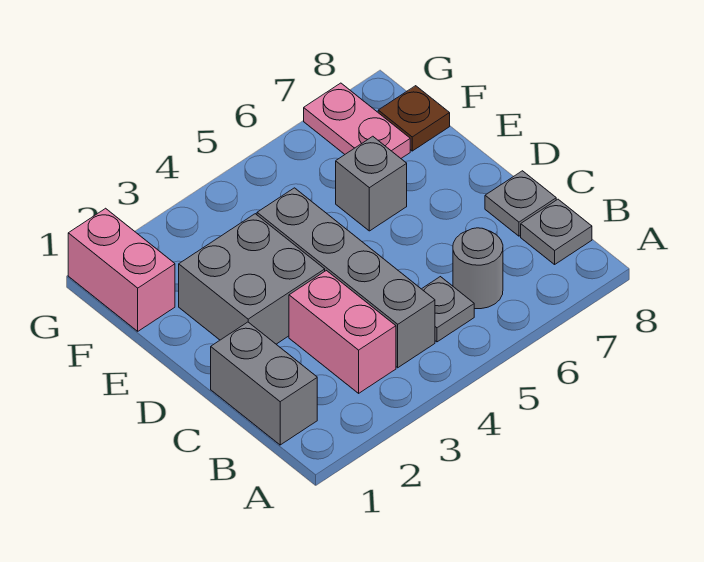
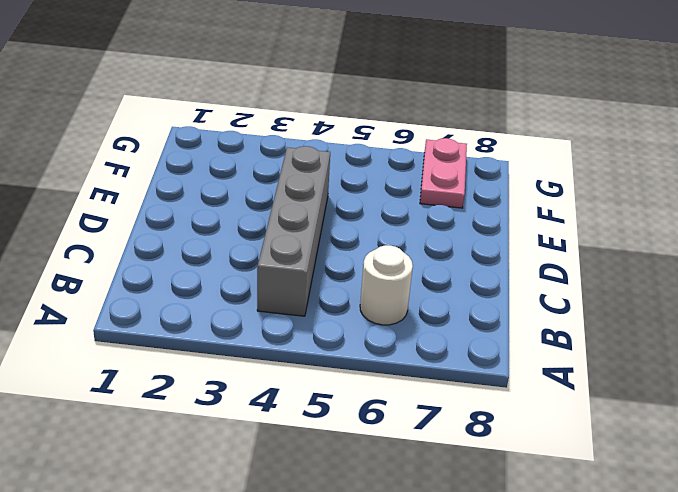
white round brick B6 level 1 -> grey round brick B6 level 1
none -> grey brick B1:C1 level 1
none -> pink brick B3:C3 level 1
none -> grey plate B5 level 1

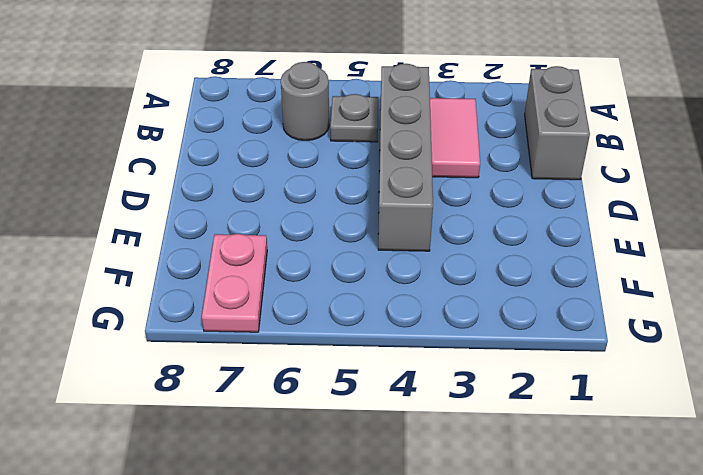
pink tile B3:C3 level 1 -> pink brick B3:C3 level 1
none -> grey plate B8 level 1
none -> grey plate C8 level 1
none -> grey brick D2:E3 level 1

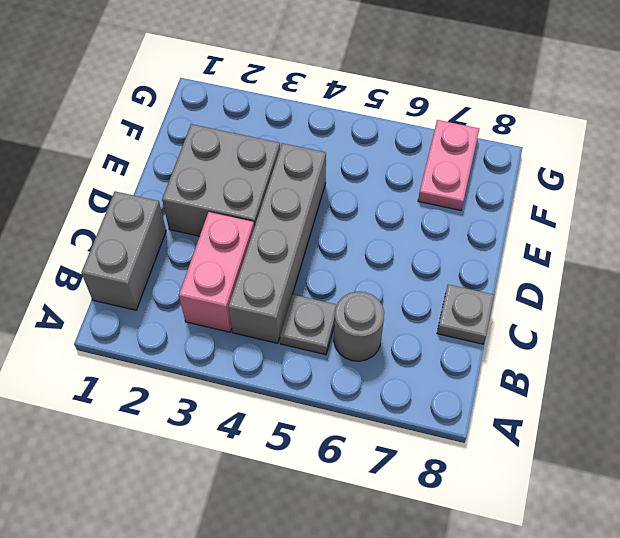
none -> grey plate B8 level 1
none -> grey brick E6 level 1
none -> pink brick F1:G1 level 1

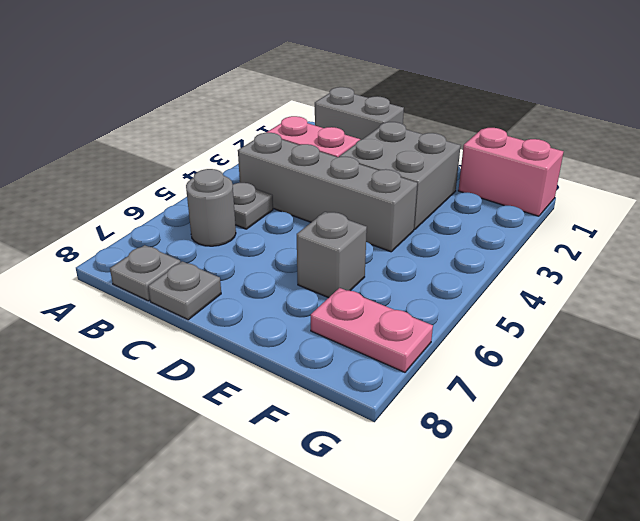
none -> brown plate F8 level 1

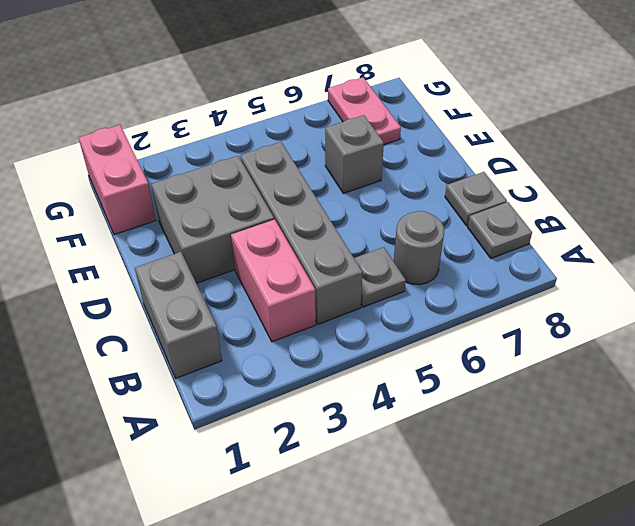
none -> brown plate F8 level 1

